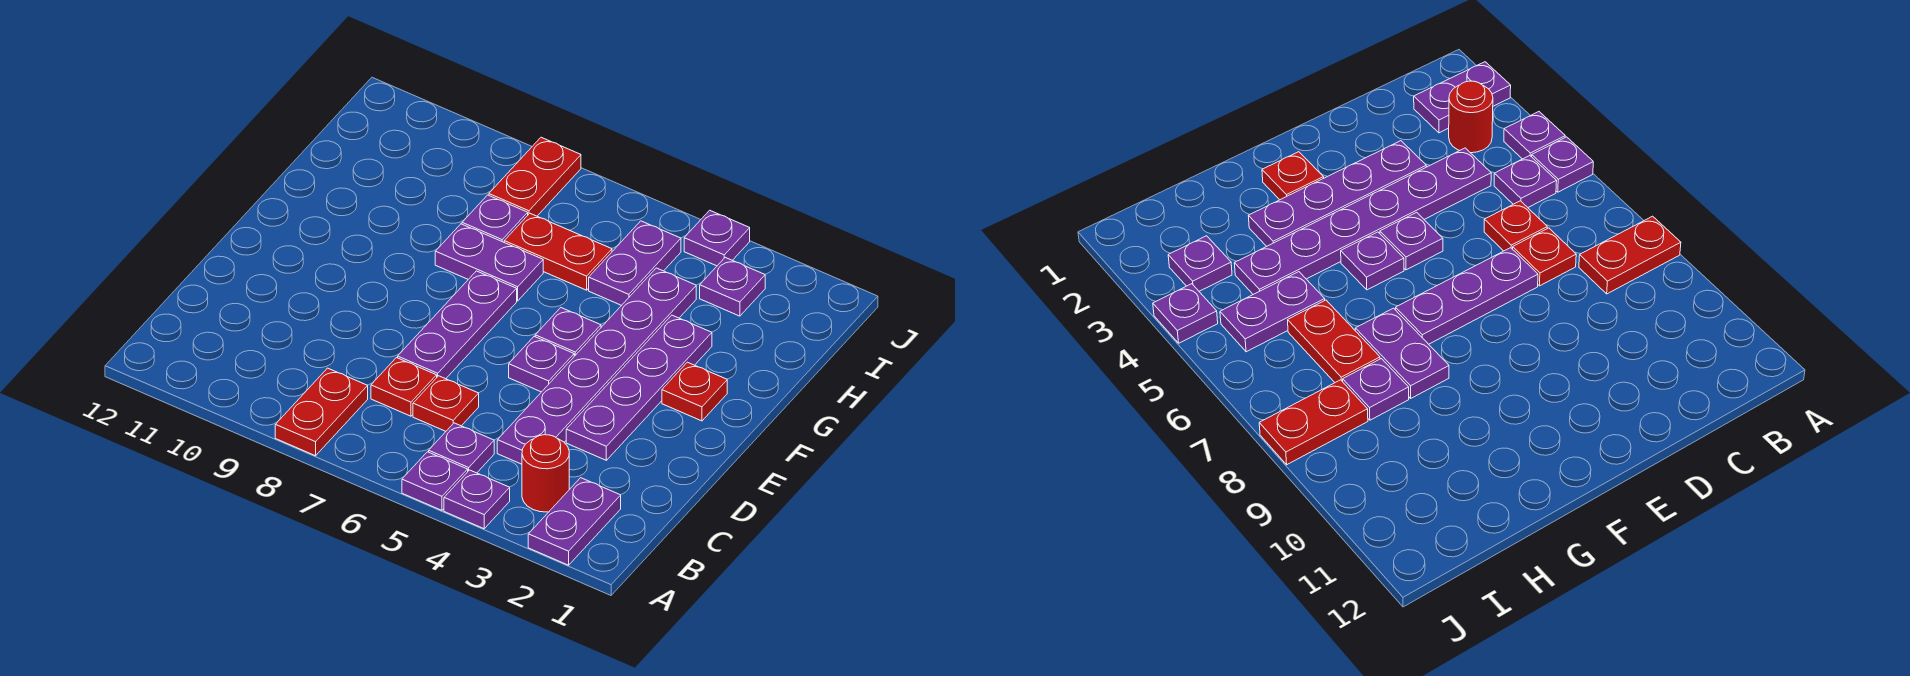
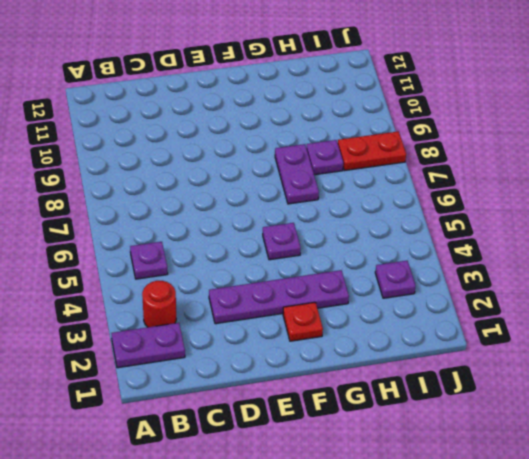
none -> purple plate A4 level 1
none -> purple plate A5 level 1
none -> red plate A8:B8 level 1

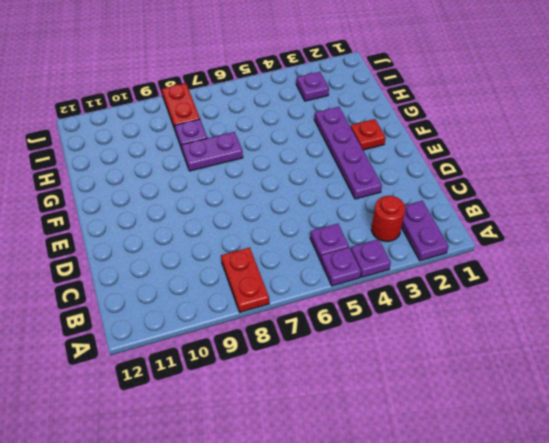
none -> purple plate C4:H4 level 1
none -> red plate C6 level 1
none -> red plate C7 level 1

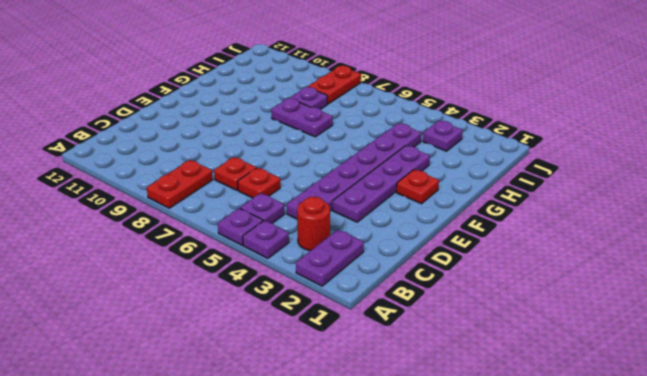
none -> purple plate D7:F7 level 1
none -> purple plate E5 level 1
none -> purple plate F5 level 1

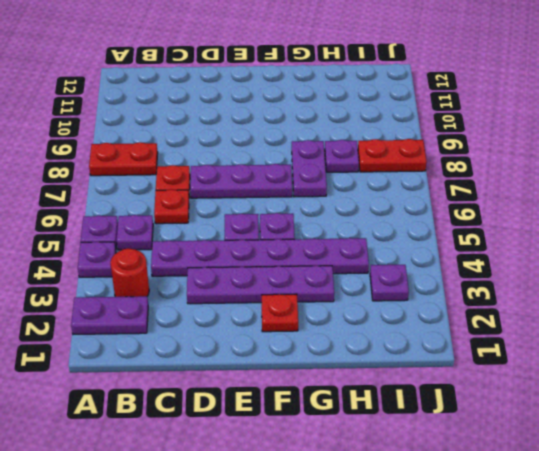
none -> purple plate H5:I5 level 1
none -> red plate H6:H7 level 1
none -> purple plate J4 level 1

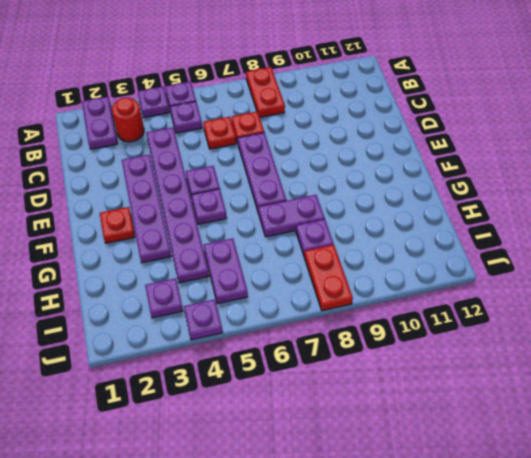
none -> red plate H6:H7 level 1

